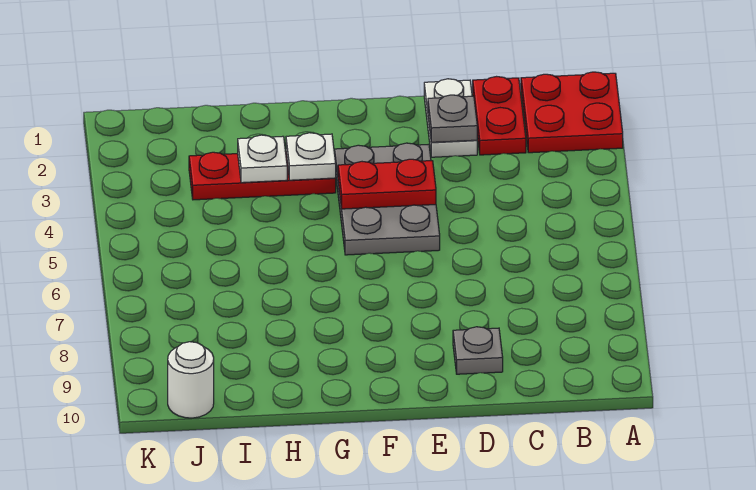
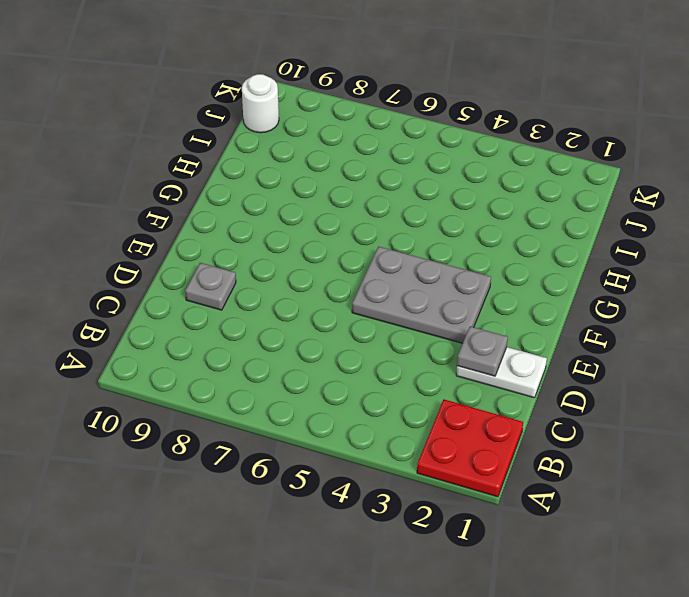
none -> red plate C1:C2 level 1
none -> red plate G3:I3 level 1

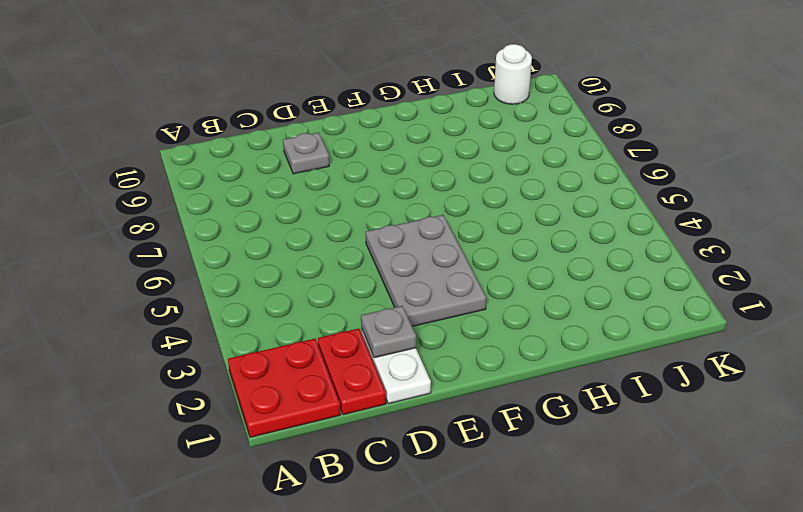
none -> red plate G3:I3 level 1
none -> red plate E4:F4 level 2

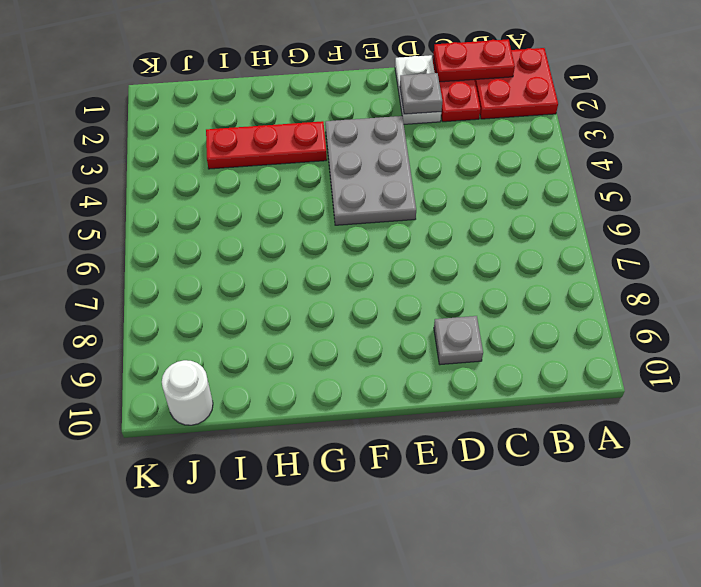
red plate B1:C1 level 2 -> red plate E4:F4 level 2
none -> white plate G3 level 2
none -> white plate H3 level 2

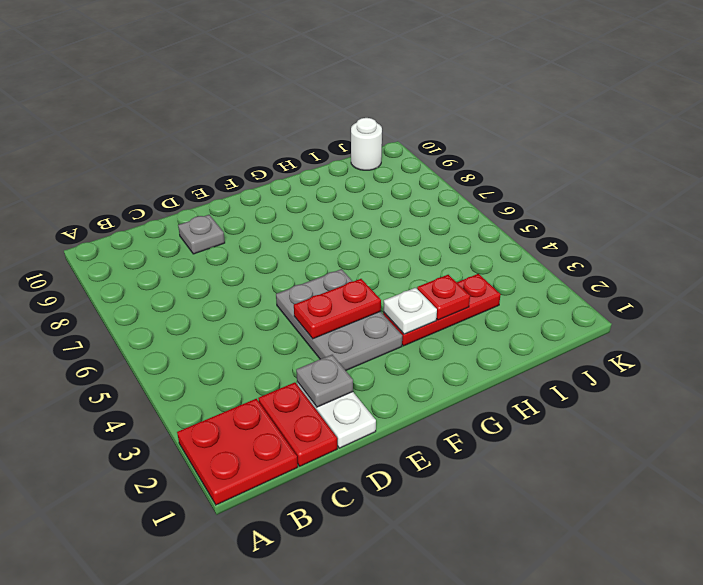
red plate H3 level 2 -> white plate H3 level 2

